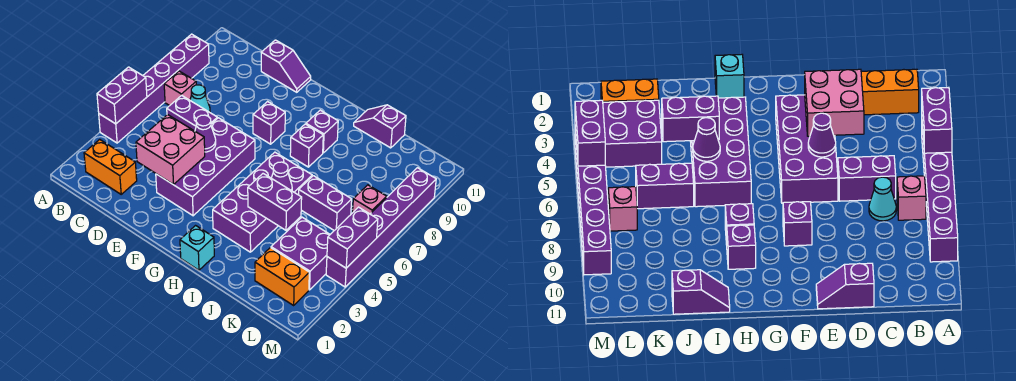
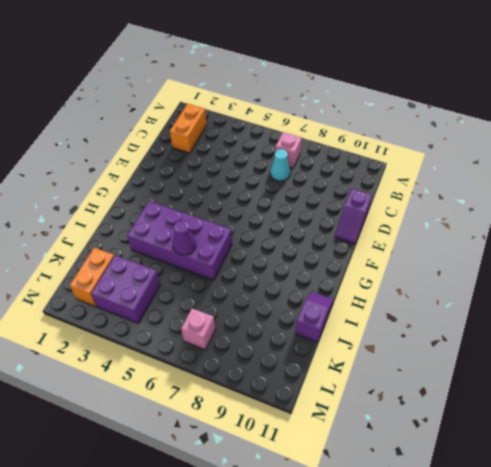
none -> purple brick A4:A9 level 1
none -> purple brick C6:D6 level 1
none -> purple brick E3:F6 level 1

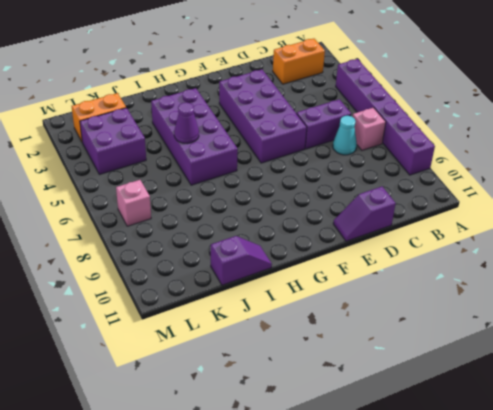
none -> purple brick F8 level 1
none -> cyan brick H1 level 1
none -> purple brick H8 level 1

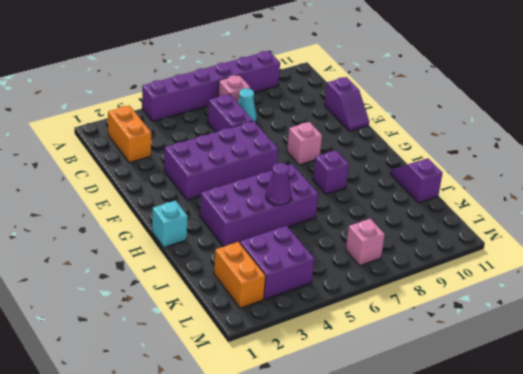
pink brick F8 level 1 -> purple brick F8 level 1
none -> purple brick H9 level 1
none -> purple brick J6:K6 level 1
none -> purple brick M4:M9 level 1

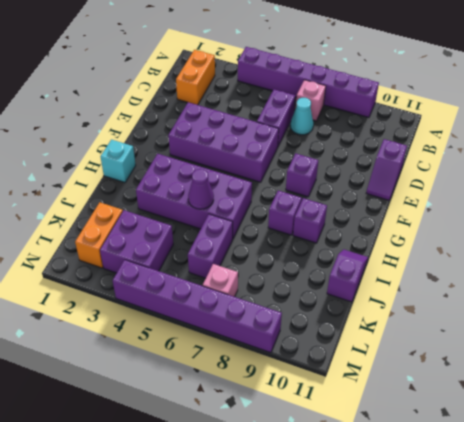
none -> purple brick A4:A5 level 2
none -> pink brick D3:E4 level 2
none -> purple cone E5 level 2

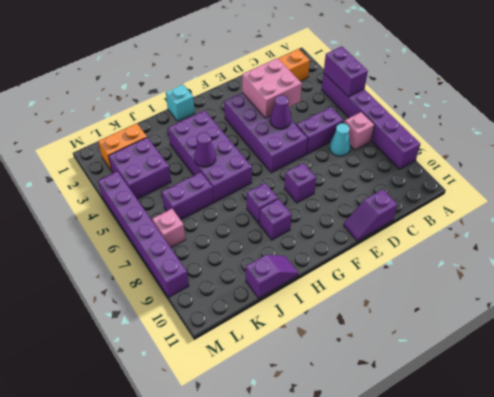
none -> purple brick I4:J4 level 2
none -> purple brick M4:M5 level 2

